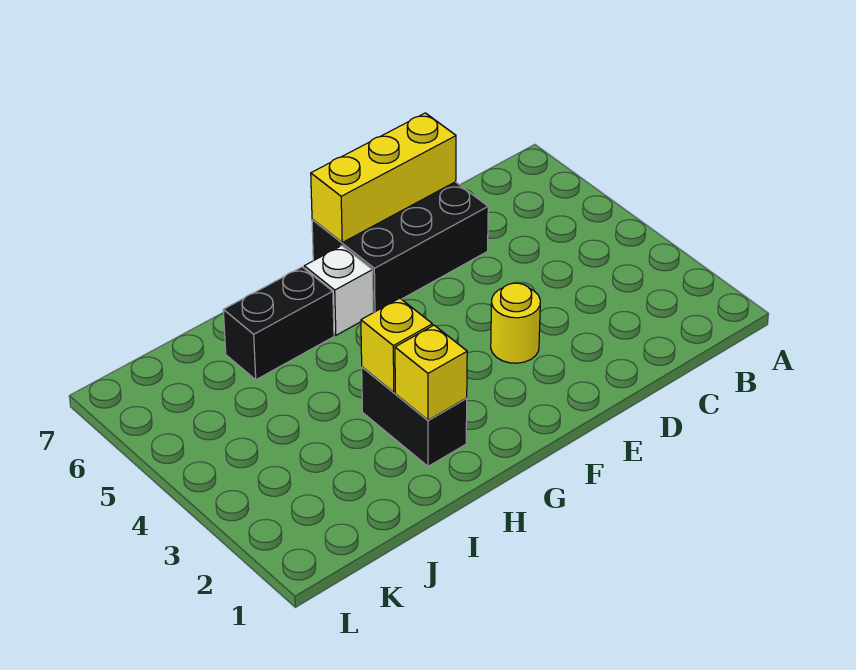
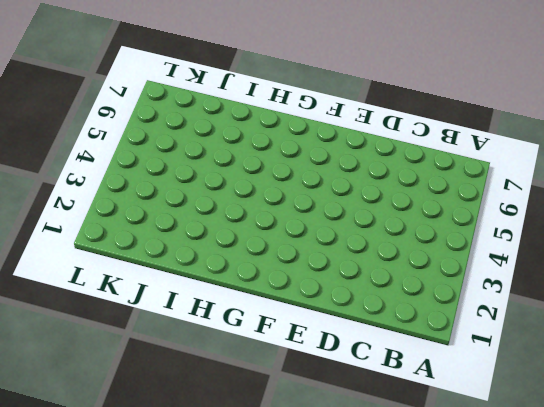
none -> black brick D6:F7 level 1
none -> yellow round brick E3 level 1

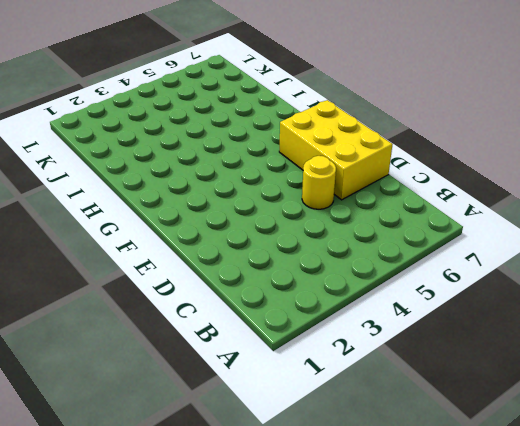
yellow round brick D5 level 1 -> yellow round brick E3 level 1
yellow brick D6:F7 level 1 -> black brick D6:F7 level 1
none -> white brick G6 level 1
none -> black brick H2:H3 level 1

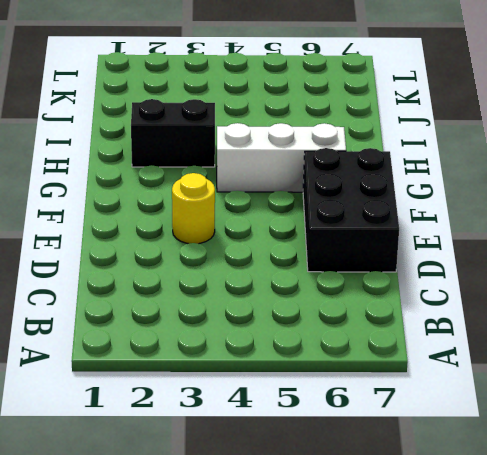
white brick G4:G6 level 1 -> white brick G6 level 1
none -> black brick H6:I6 level 1
none -> yellow brick D7:F7 level 2

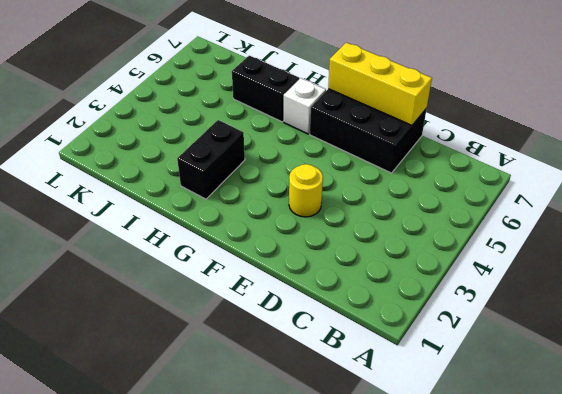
none -> yellow brick H2 level 2
none -> yellow brick H3 level 2

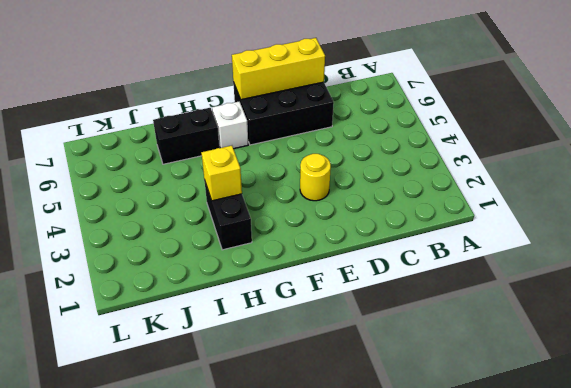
none -> yellow brick H2 level 2

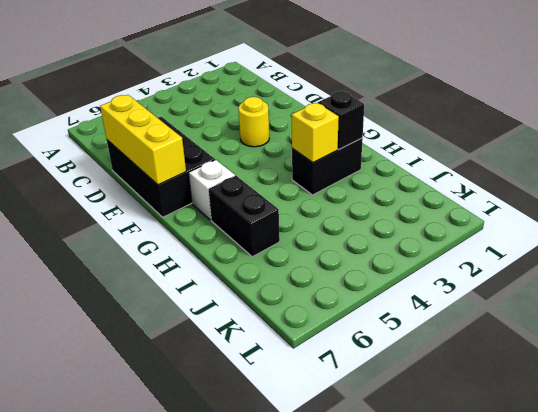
black brick H2 level 2 -> yellow brick H2 level 2

